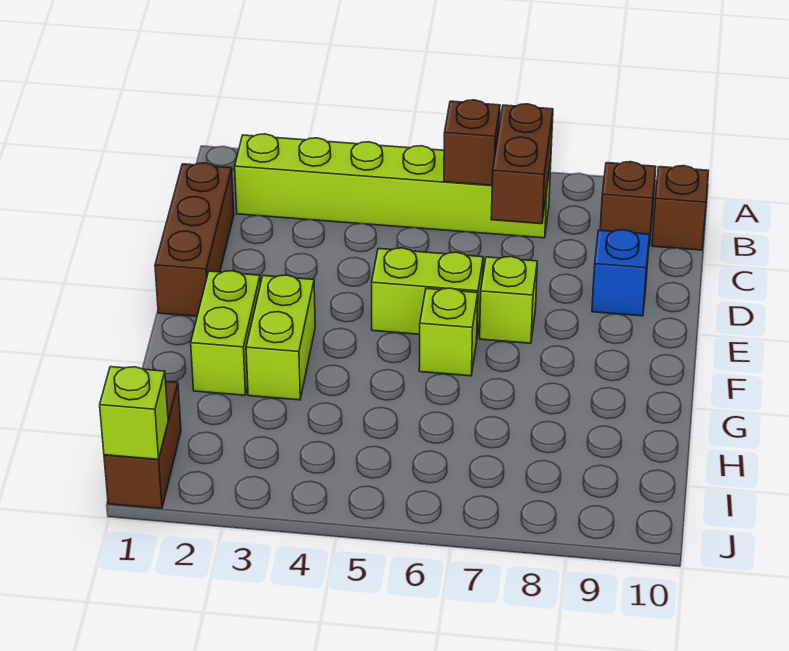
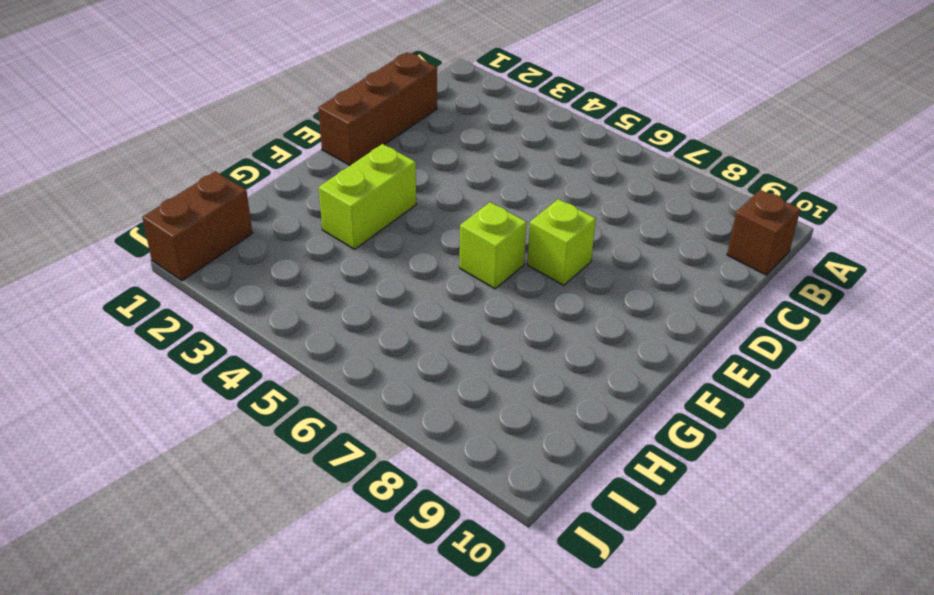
none -> lime brick B2:B7 level 1
none -> brown brick B9 level 1
none -> blue brick D9 level 1

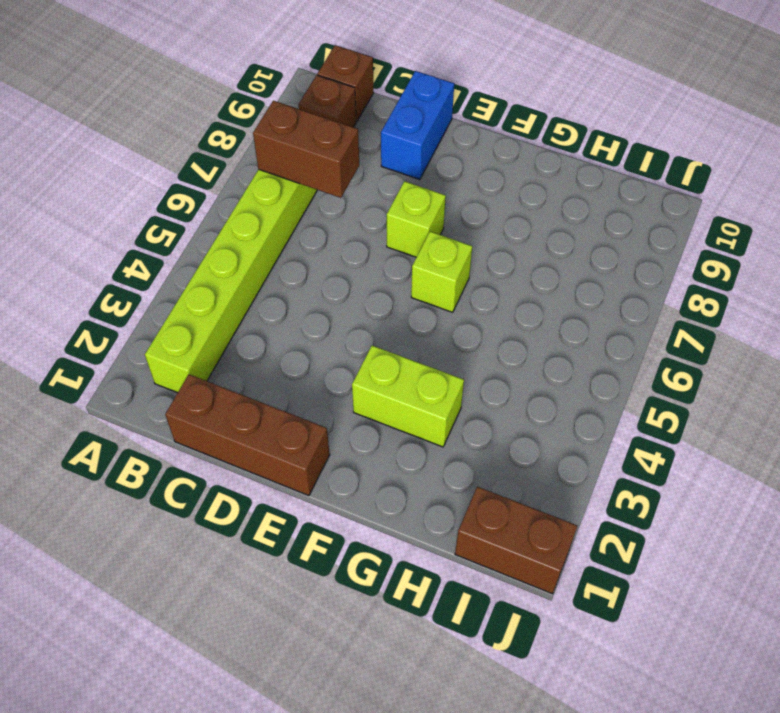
blue brick D9:D10 level 1 -> blue brick D9 level 1
none -> lime brick E5:E6 level 1
none -> lime brick F2:G2 level 1
none -> brown brick B6 level 2

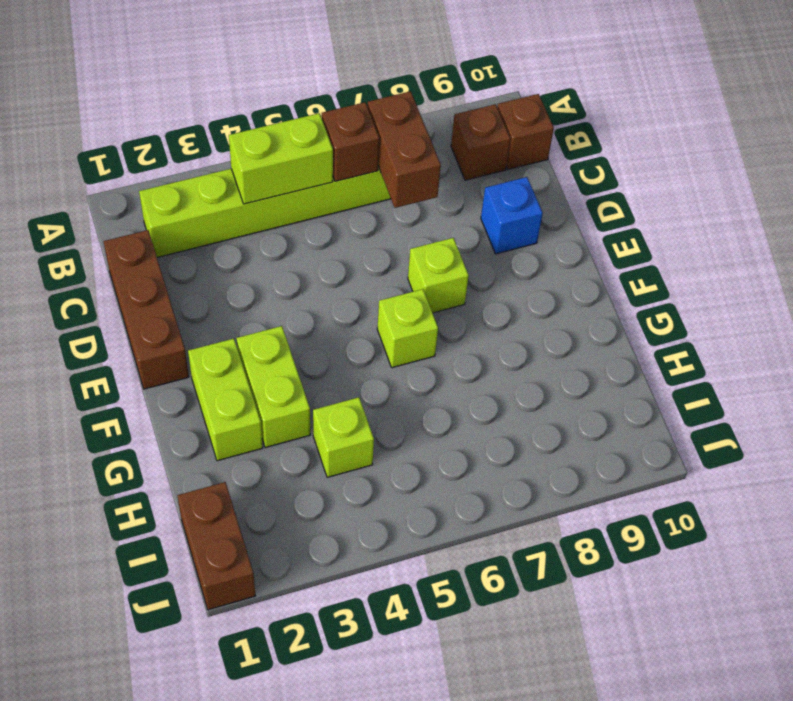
lime brick B4:B5 level 2 -> lime brick E5:E6 level 1
lime brick H4 level 1 -> lime brick J1 level 2

